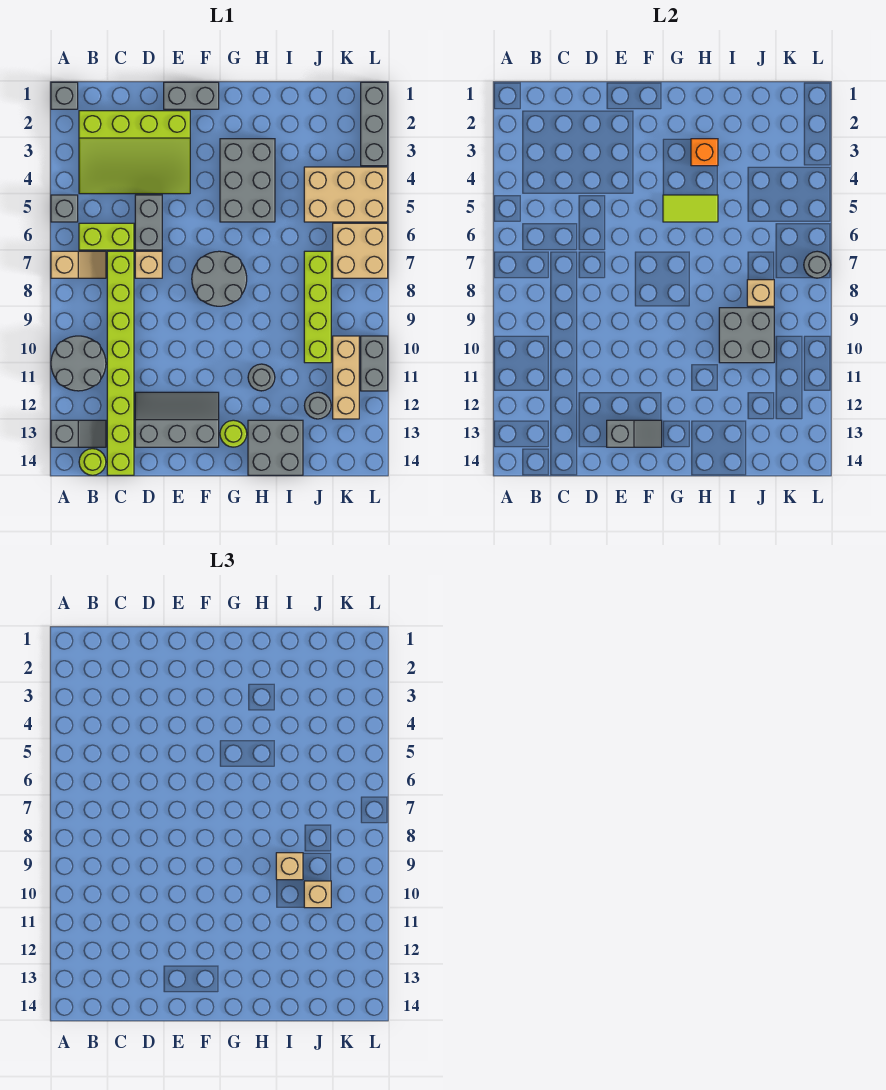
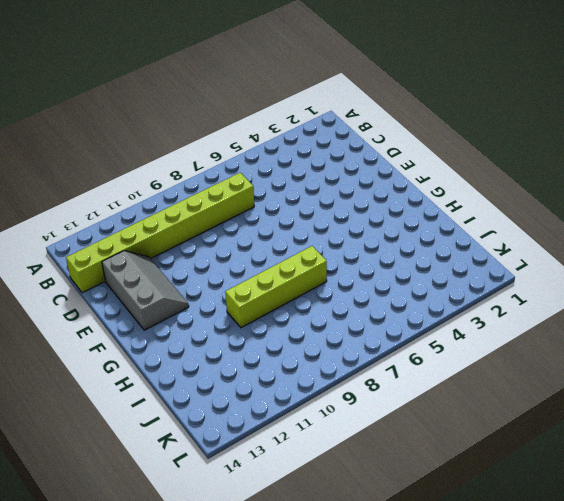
lime brick H7:H10 level 1 -> lime brick J7:J10 level 1
none -> grey brick A1 level 1
none -> grey brick A5 level 1
none -> tan slope A7:B7 level 1 top A
none -> grey round brick A10:B11 level 1

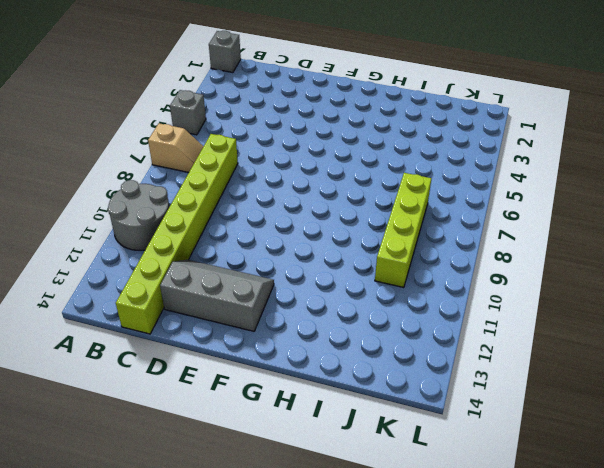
none -> grey slope A13:B13 level 1 top A
none -> lime slope B2:E4 level 1 top 2
none -> lime brick B6:C6 level 1
none -> lime round brick B14 level 1

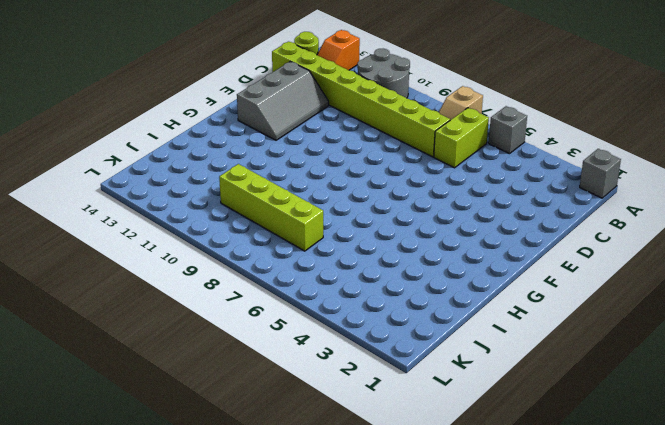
orange slope A13:B13 level 1 top A -> grey slope A13:B13 level 1 top A
none -> lime slope B2:E4 level 1 top 2
none -> grey brick D5:D6 level 1
none -> tan brick D7 level 1
none -> grey brick E1:F1 level 1

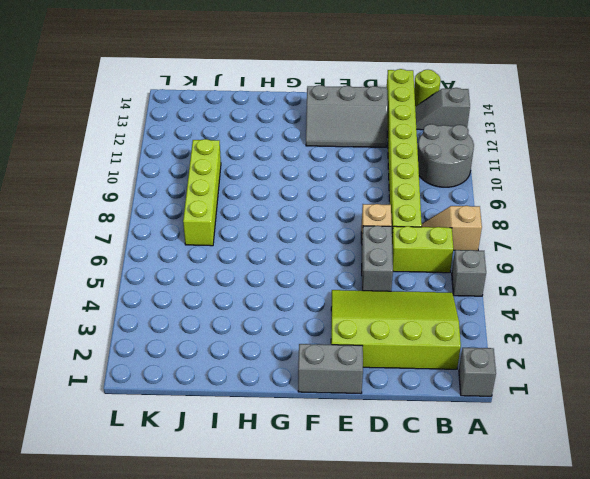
none -> grey round brick F7:G8 level 1
none -> grey brick G3:H5 level 1
none -> lime round brick G13 level 1
none -> grey round brick H11 level 1

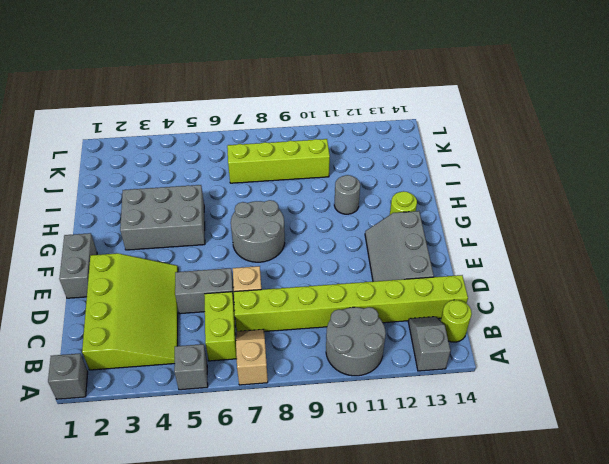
none -> grey brick H13:I14 level 1
none -> tan brick J4:L5 level 1
none -> grey round brick J12 level 1
none -> tan brick K6:L7 level 1

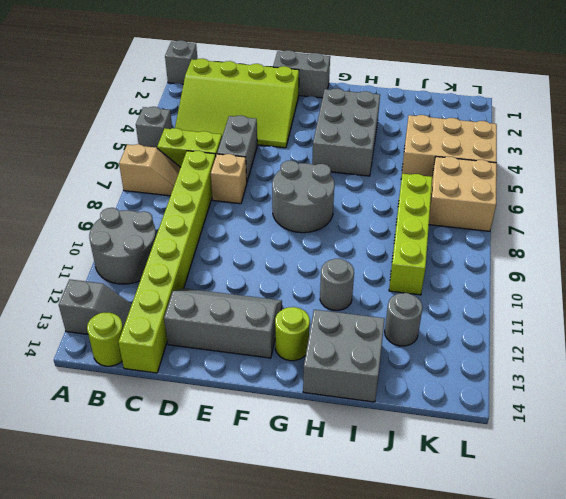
none -> tan brick K10:K12 level 1
none -> grey brick L1:L3 level 1
none -> grey brick L10:L11 level 1
none -> grey slope E13:F13 level 2 top E

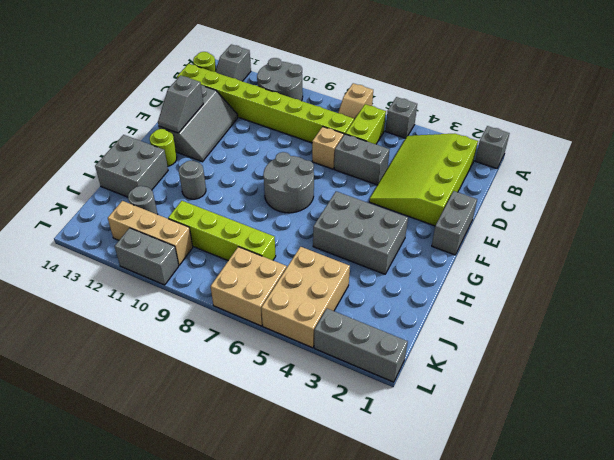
none -> lime tile G5:H5 level 2
none -> orange brick H3 level 2
none -> grey brick I9:J10 level 2
none -> tan brick J8 level 2

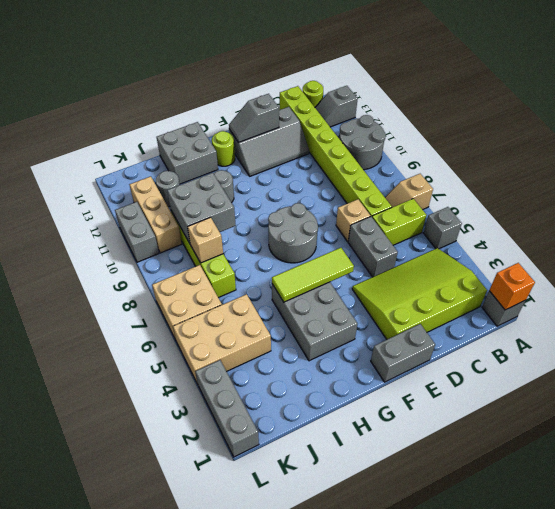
orange brick A1 level 2 -> orange brick H3 level 2
lime tile F5:H5 level 2 -> lime tile G5:H5 level 2
none -> grey round brick L7 level 2
none -> tan brick I9 level 3
none -> tan brick J10 level 3

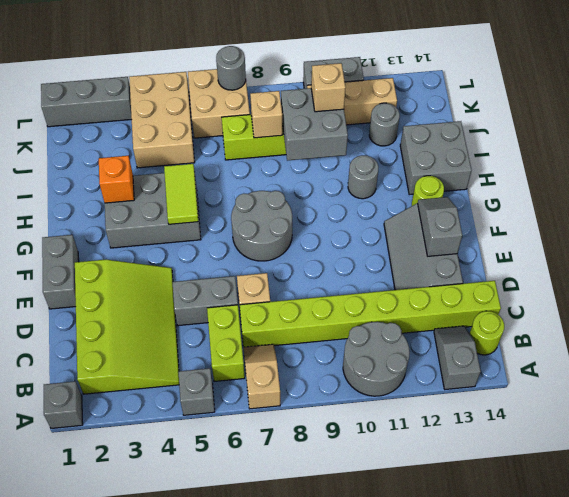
none -> tan brick I9 level 3

